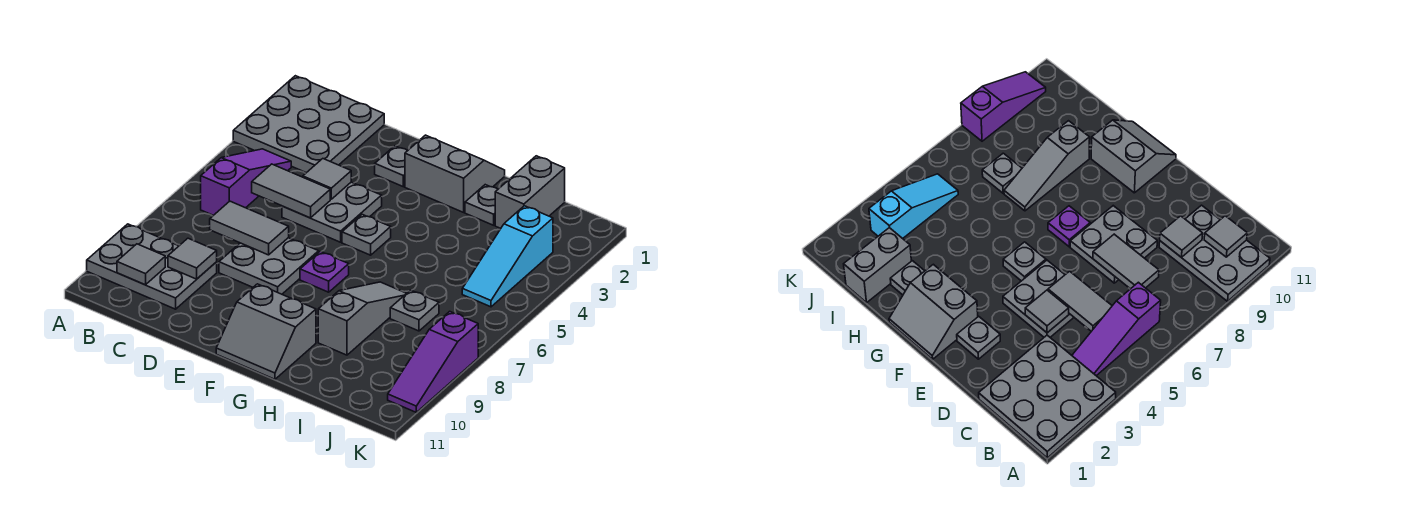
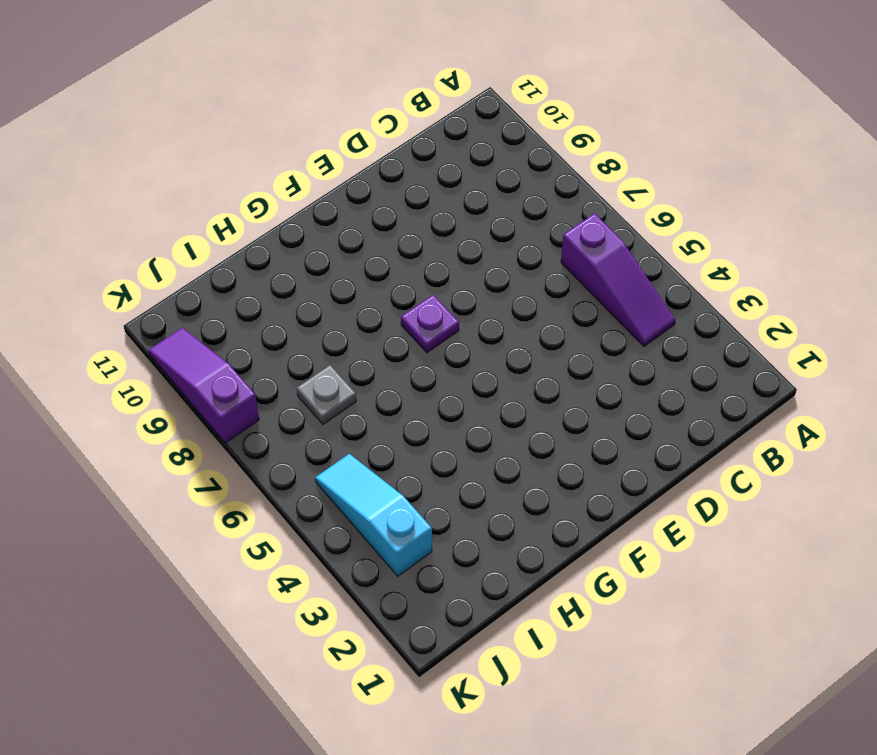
none -> grey plate A1:C3 level 1
none -> grey plate A9:C10 level 1
none -> grey plate D4:E5 level 1

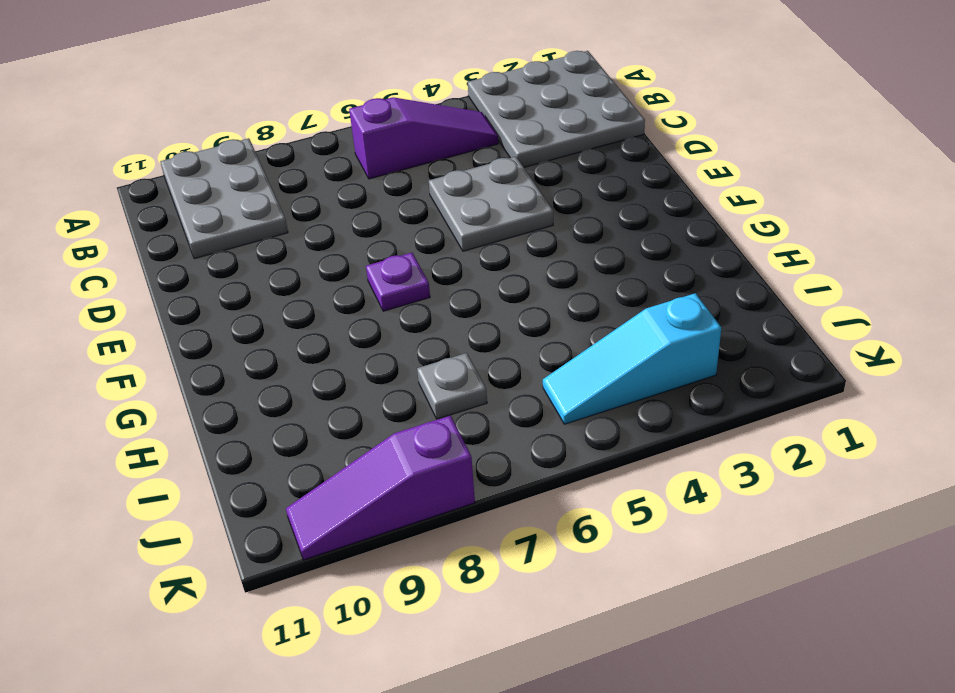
none -> grey plate D7:E8 level 1
none -> grey plate E2 level 1
none -> grey slope F1:G2 level 1 top 2

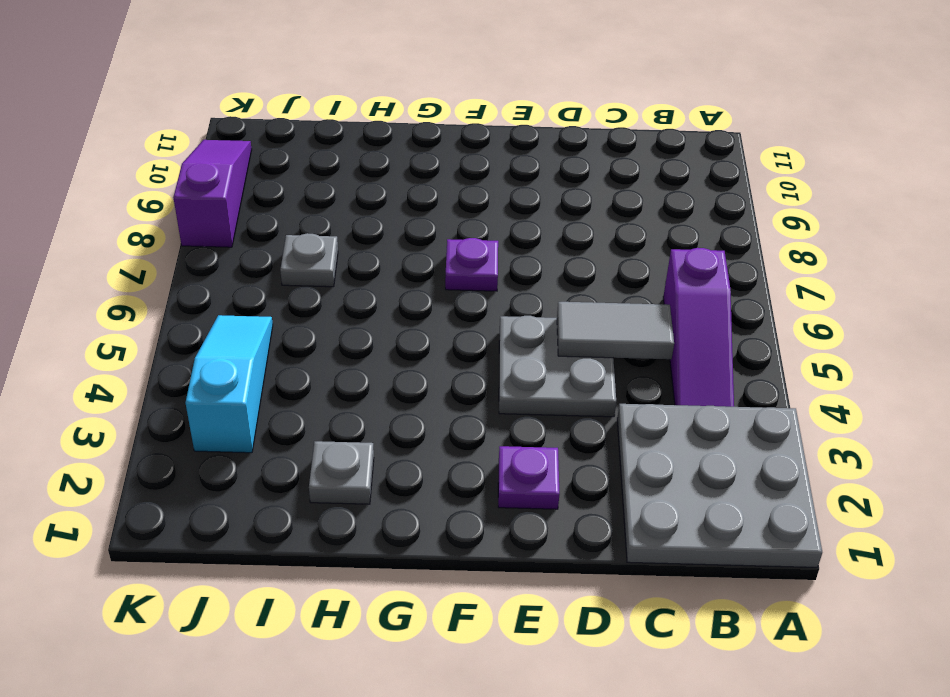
purple plate E2 level 1 -> grey plate E2 level 1
none -> grey plate A9:C10 level 1
none -> grey plate D7:E8 level 1
none -> grey slope F1:G2 level 1 top 2

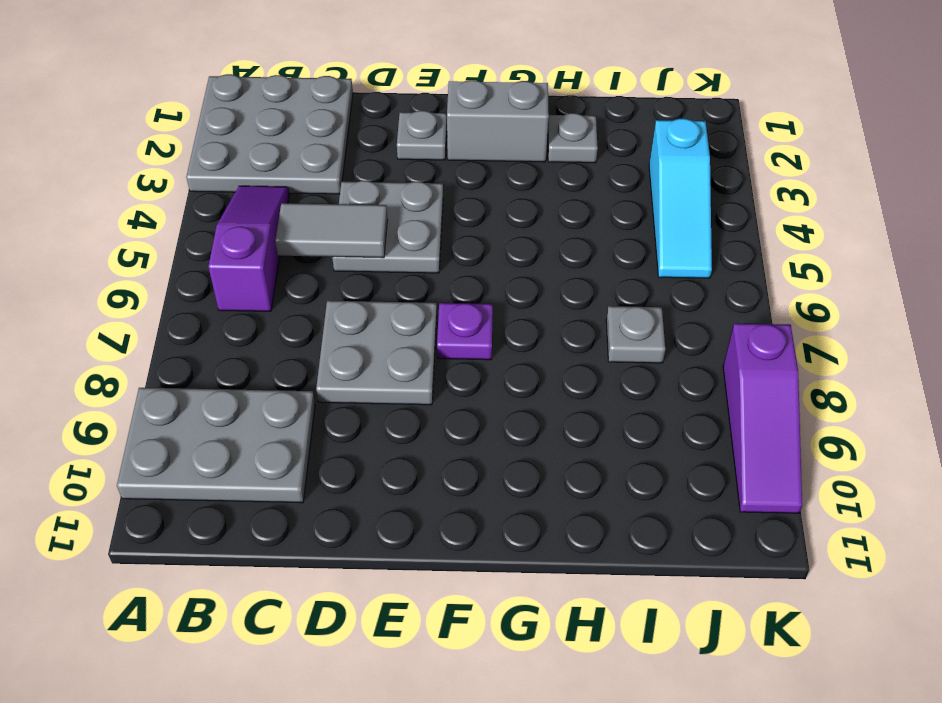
none -> grey plate F5 level 1
none -> grey slope F10:G11 level 1 top 10
none -> grey slope H7:H9 level 1 top 9

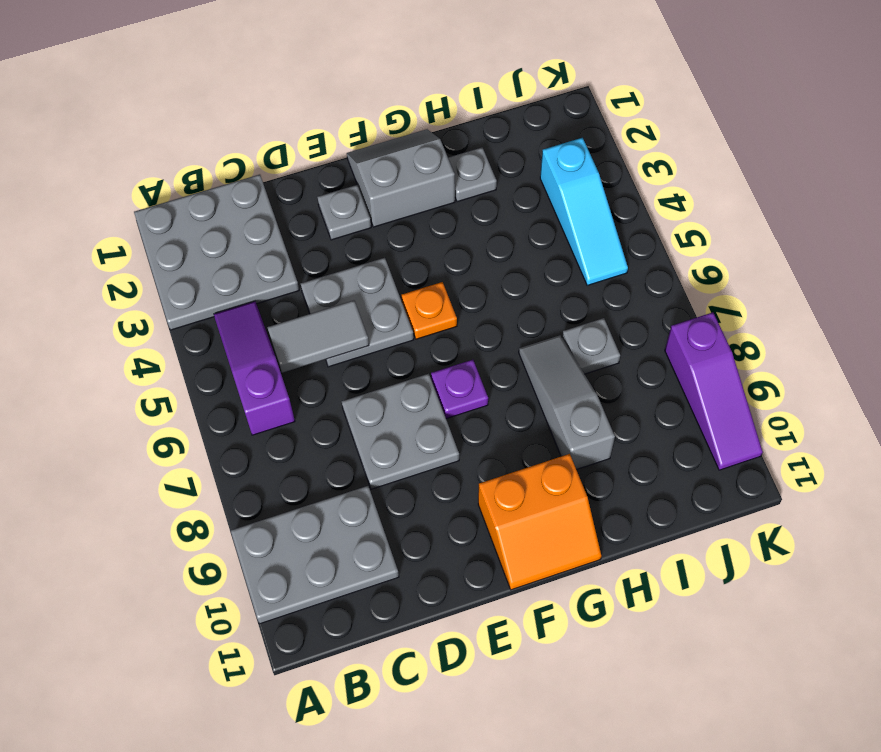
orange plate F5 level 1 -> grey plate F5 level 1
orange slope F10:G11 level 1 top 10 -> grey slope F10:G11 level 1 top 10
none -> grey brick I1:I2 level 1
none -> grey tile B10 level 2
none -> grey tile C7:D7 level 2

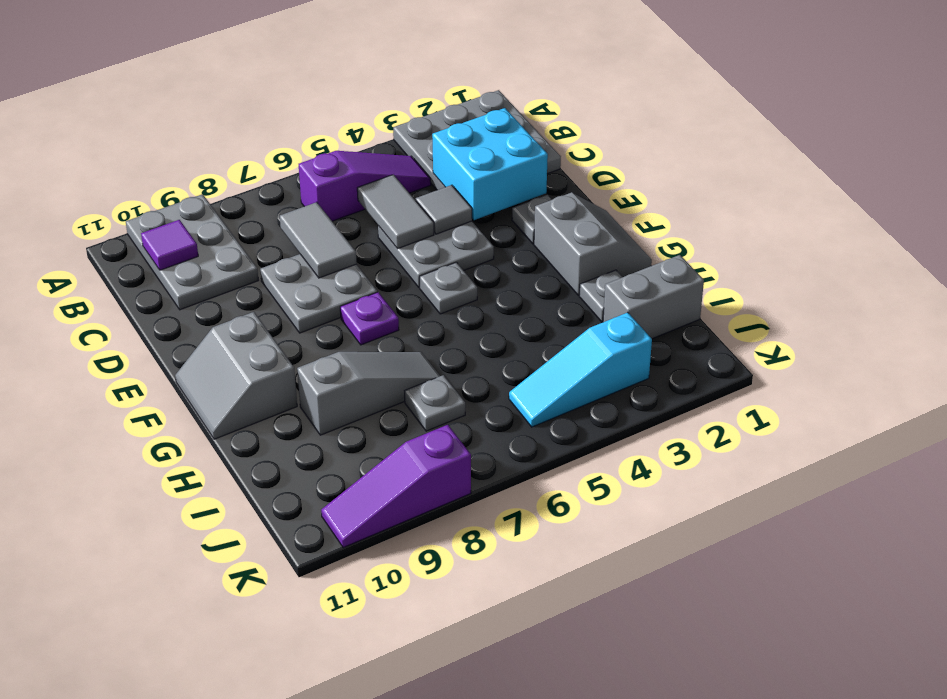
purple tile B10 level 2 -> grey tile B10 level 2
cyan brick C2:D3 level 2 -> none
none -> grey tile C9 level 2

